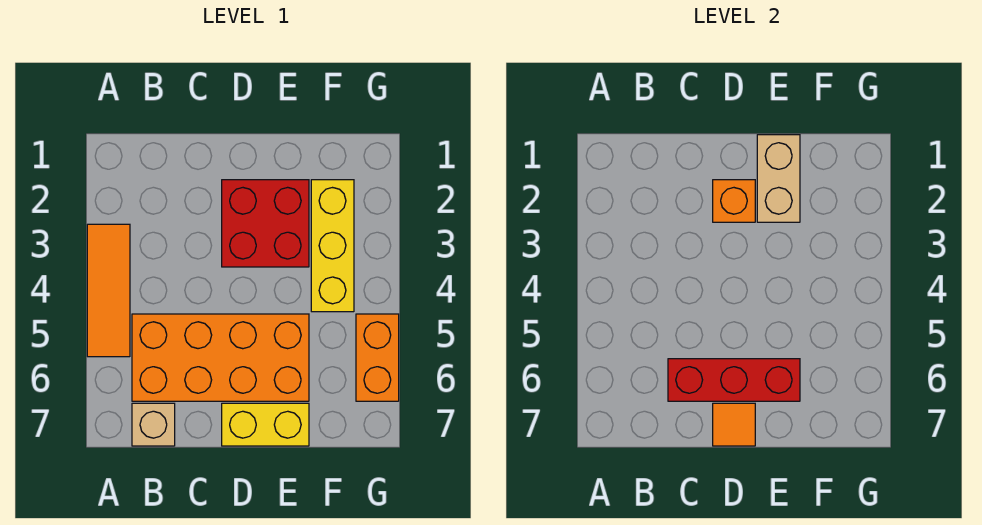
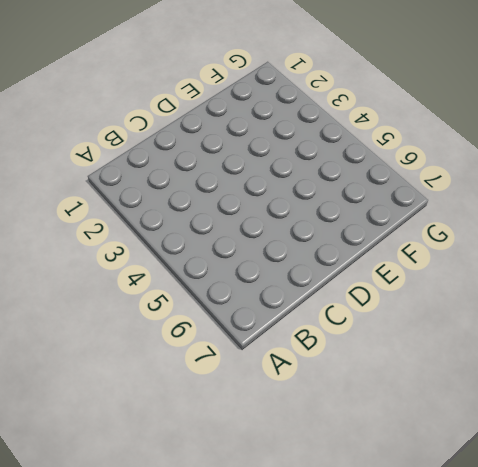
none -> orange tile A3:A5 level 1
none -> orange brick B5:E6 level 1

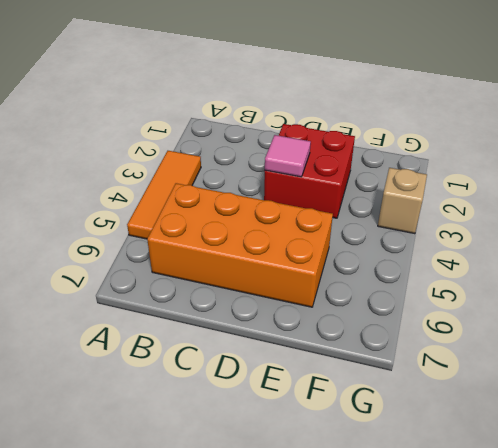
pink tile D3 level 2 -> none
tan brick G3 level 1 -> tan brick B7 level 1
none -> yellow brick D7:E7 level 1
none -> yellow brick F2:F4 level 1

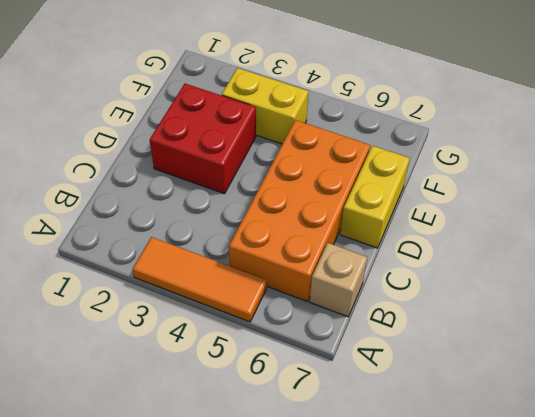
yellow brick F3:F4 level 1 -> yellow brick F2:F4 level 1
none -> orange brick G5:G6 level 1
none -> red brick C6:E6 level 2

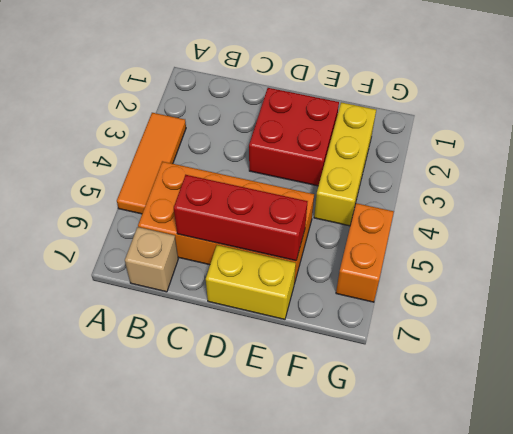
none -> orange brick D2 level 2
none -> orange tile D7 level 2

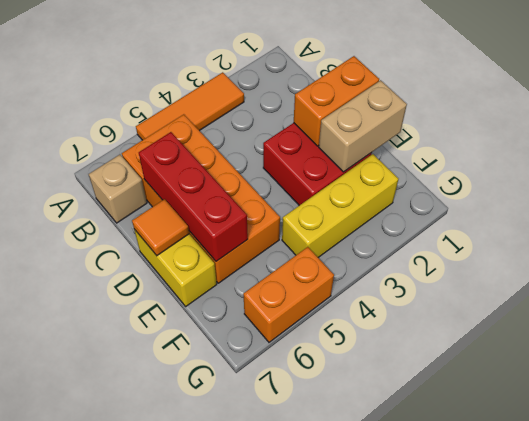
orange brick D1:D2 level 2 -> orange brick D2 level 2

